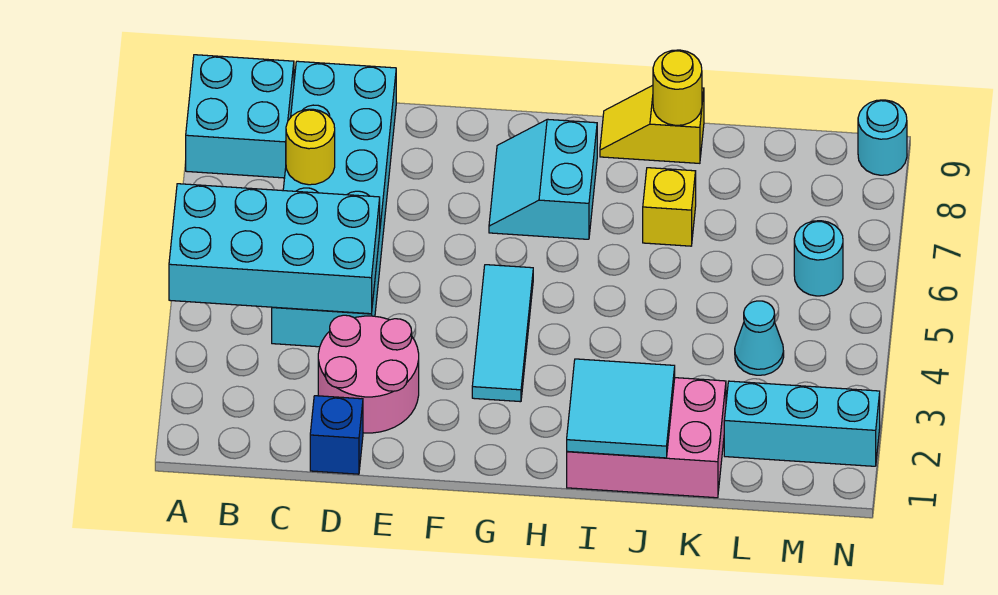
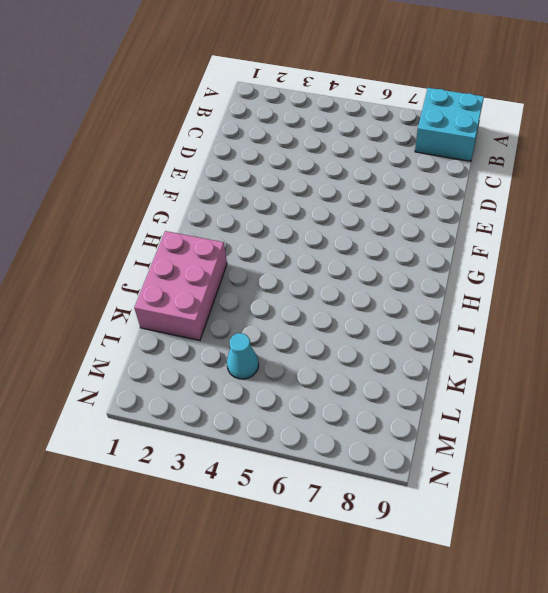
none -> cyan brick C4:D9 level 1
none -> blue brick D1 level 1
none -> pink round brick D2:E3 level 1

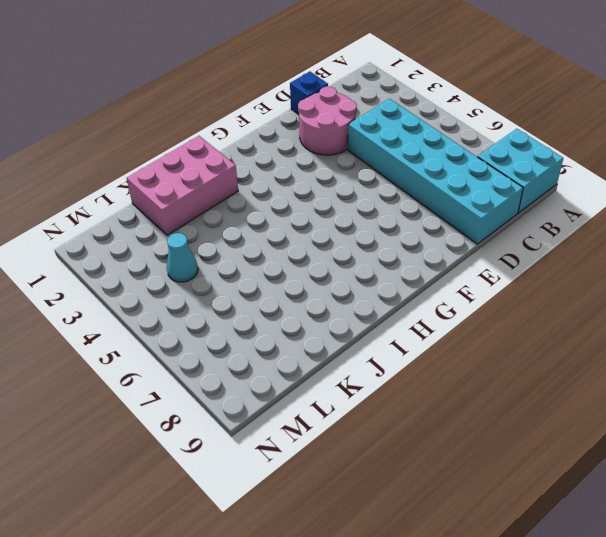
none -> cyan tile G3:G5 level 1
none -> cyan slope G7:H8 level 1 top H
none -> yellow slope I9:J9 level 1 top J

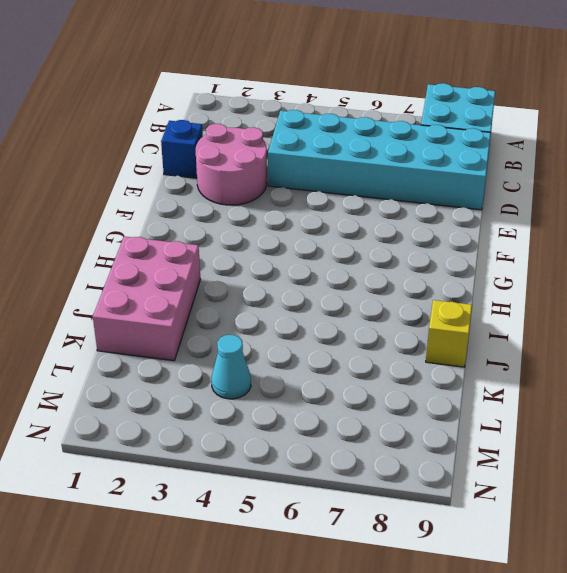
none -> cyan tile G3:G5 level 1
none -> cyan slope G7:H8 level 1 top H
none -> yellow brick J7 level 1

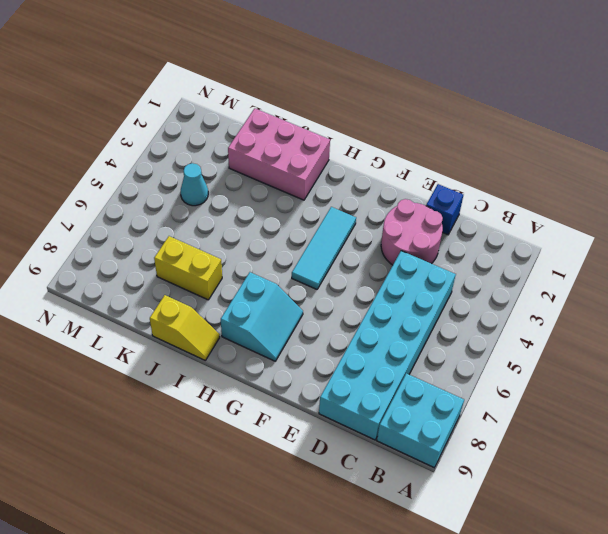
yellow brick J7:K7 level 1 -> yellow brick J7 level 1
none -> cyan brick L2:N2 level 1
none -> cyan round brick M6 level 1
none -> cyan round brick N9 level 1

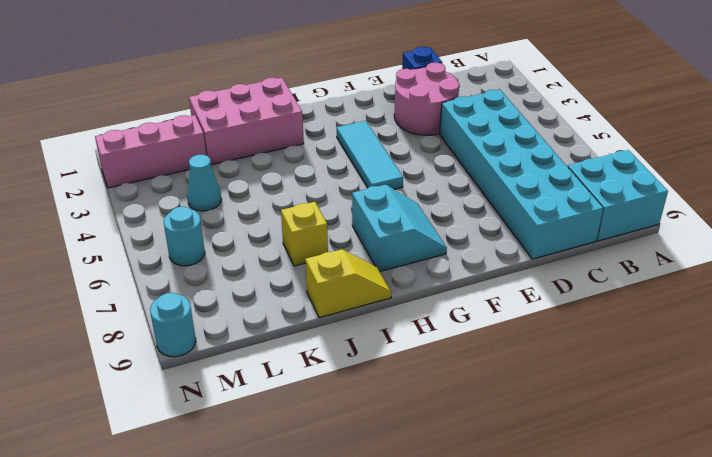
pink brick L2:N2 level 1 -> cyan brick L2:N2 level 1
none -> cyan brick A4:D5 level 2
none -> yellow round brick C7 level 2
none -> cyan tile I1:J2 level 2

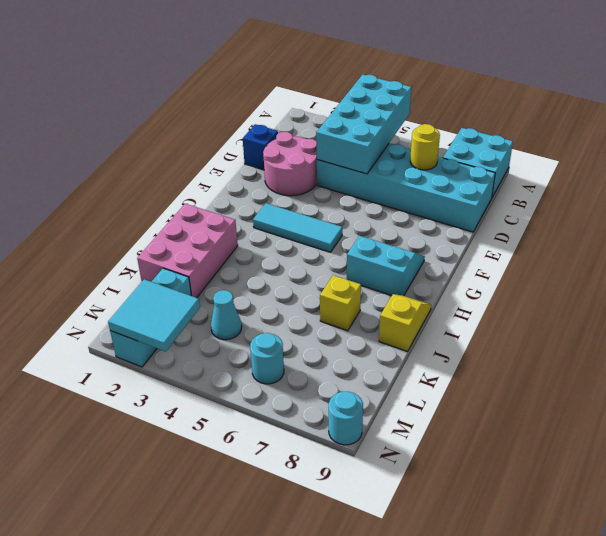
cyan tile M2:N3 level 2 -> cyan tile I1:J2 level 2
none -> yellow round brick J9 level 2

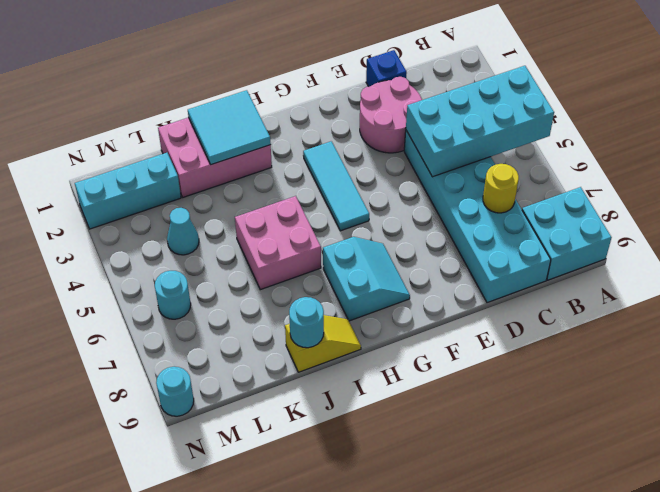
pink brick I5:J6 level 1 -> none
cyan round brick J9 level 2 -> yellow round brick J9 level 2
none -> yellow brick J7 level 1

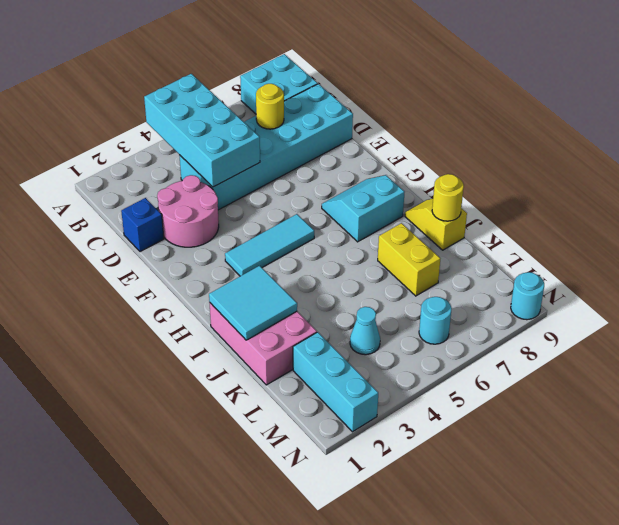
yellow brick J7:K7 level 1 -> yellow brick J7 level 1

